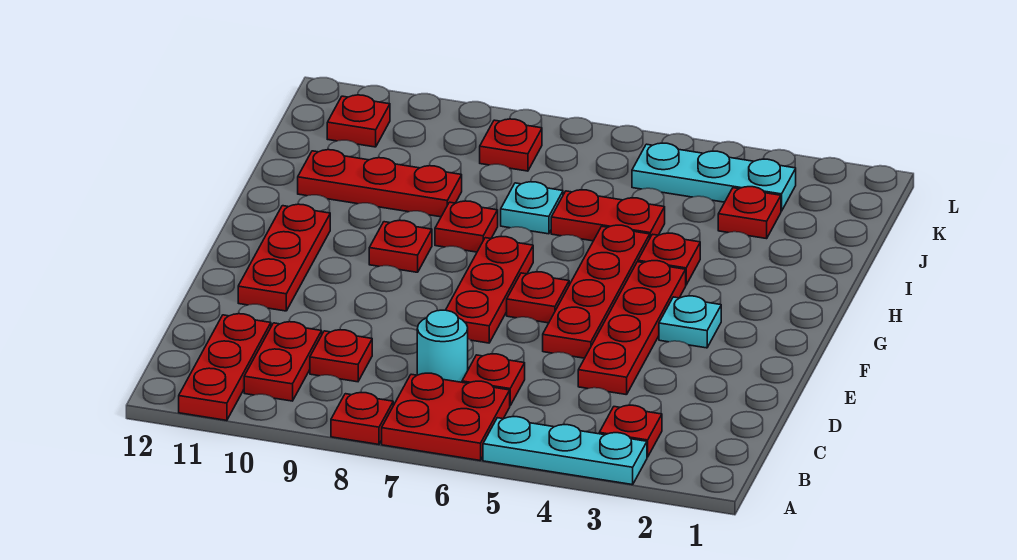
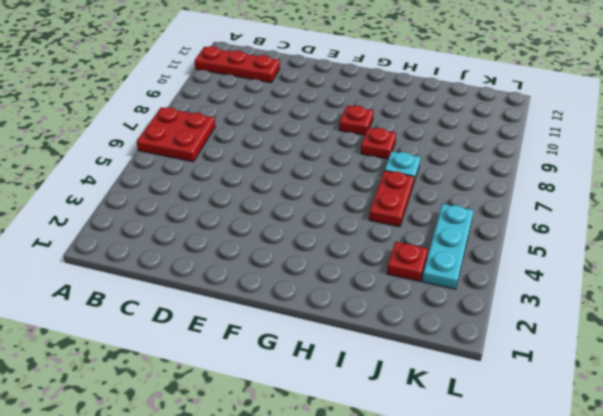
none -> cyan plate A3:A5 level 1
none -> red plate A8 level 1
none -> red plate B3 level 1

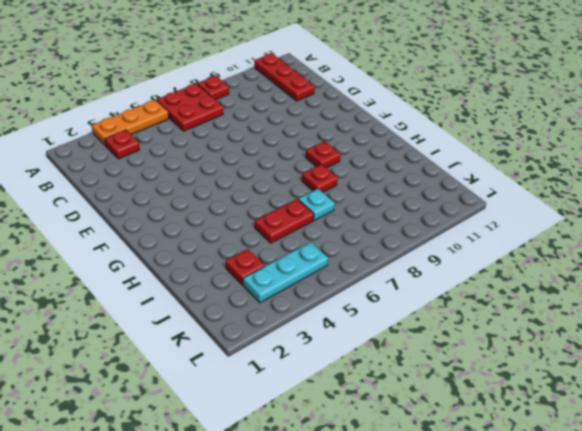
orange plate A3:A5 level 1 -> cyan plate A3:A5 level 1
none -> red plate B10:C10 level 1
none -> red plate C6 level 1
none -> cyan round brick C7 level 1

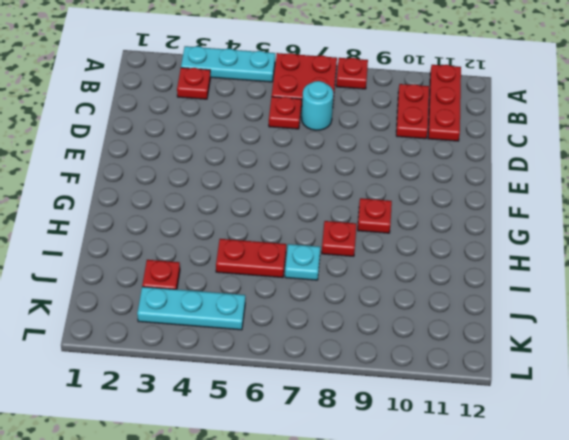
none -> red plate C9 level 1
none -> red plate D4:G4 level 1
none -> red plate E5:H5 level 1

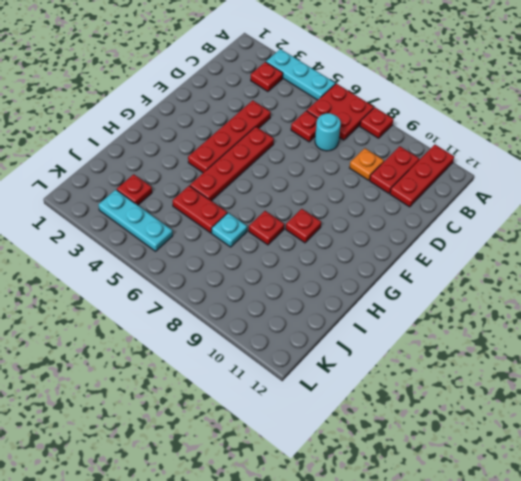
orange plate C9 level 1 -> red plate C9 level 1
none -> red plate E7:G7 level 1
none -> red plate E11:G11 level 1
none -> cyan plate F3 level 1

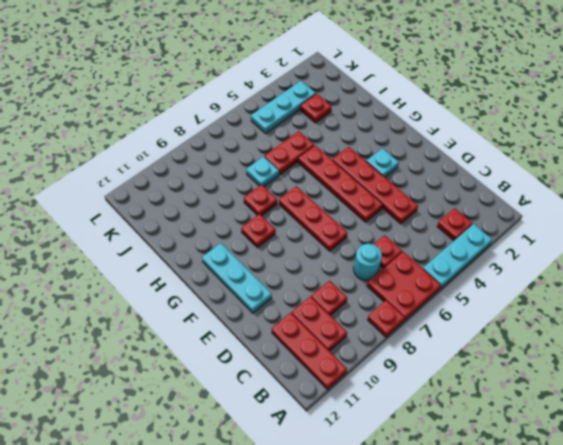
cyan plate E11:G11 level 1 -> red plate E11:G11 level 1
none -> red plate F6 level 1
none -> red plate H4 level 1
none -> red plate I9:I11 level 1

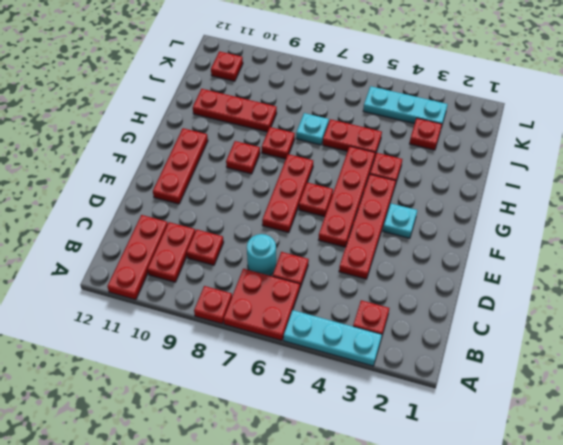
none -> red plate K8 level 1

